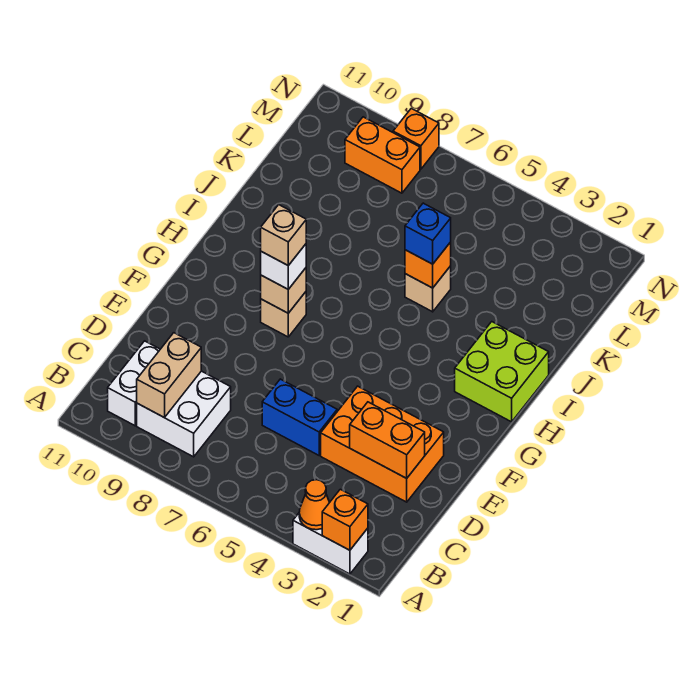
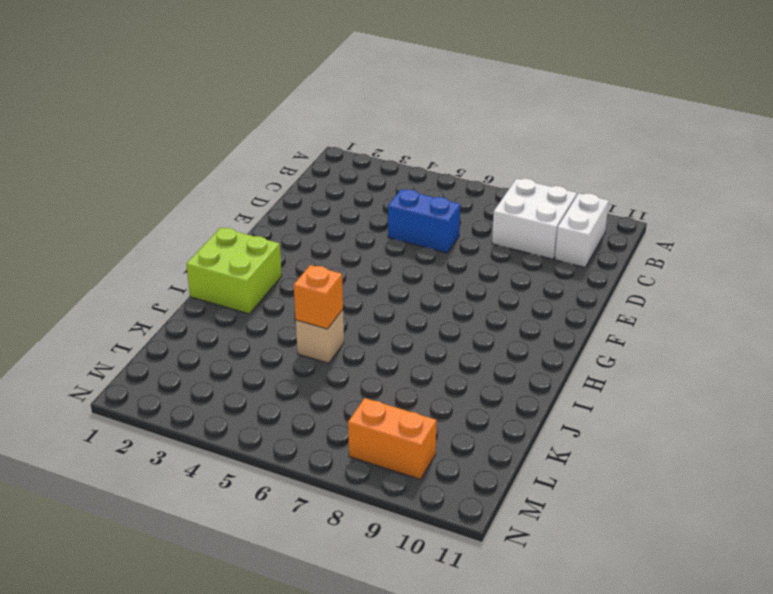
none -> white brick A2:A3 level 1
none -> orange brick D2:E4 level 1
none -> tan brick G8 level 1

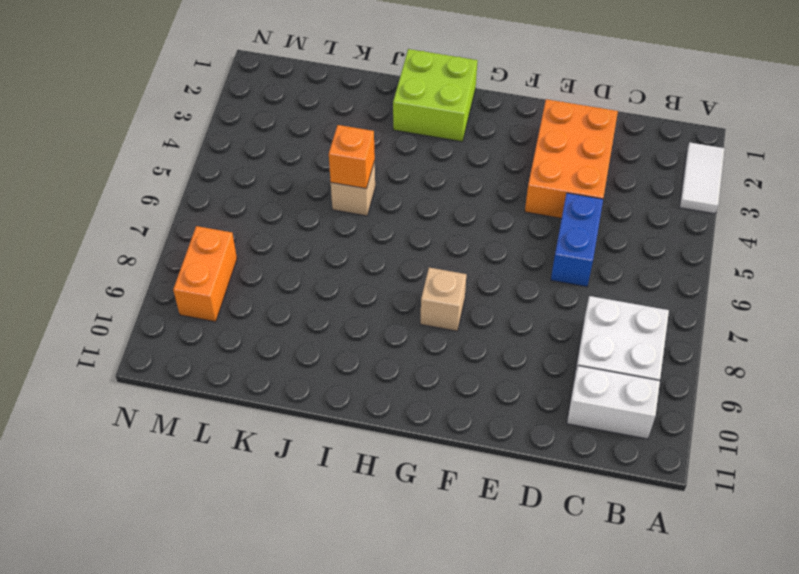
white tile A2:A3 level 1 -> white brick A2:A3 level 1
none -> orange brick N8 level 1
none -> orange brick A2 level 2
none -> orange cone A3 level 2

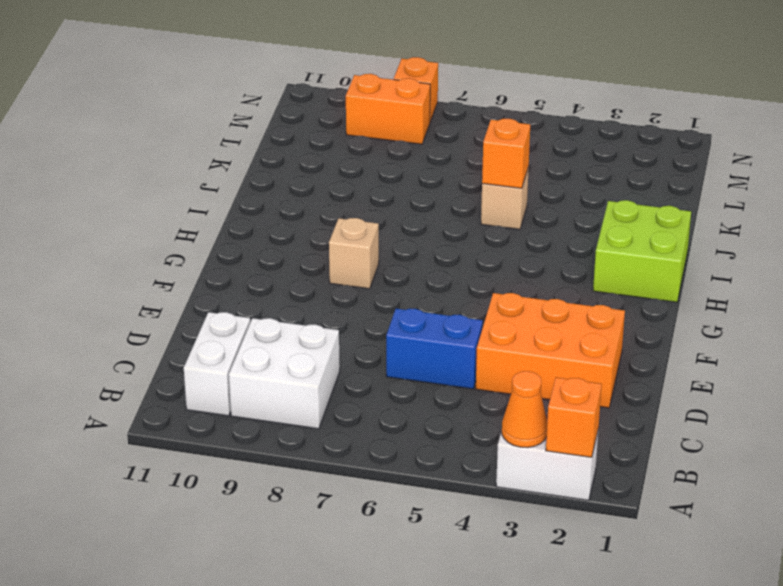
none -> tan brick B9:C9 level 2
none -> orange brick D2:D3 level 2
none -> tan brick G8 level 2

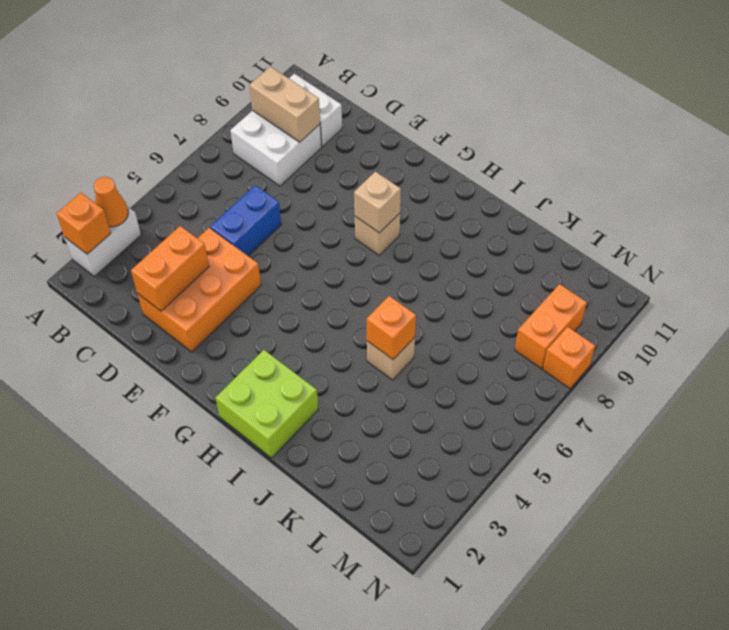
none -> white brick G8 level 3
none -> blue brick J5 level 3
none -> tan brick G8 level 4

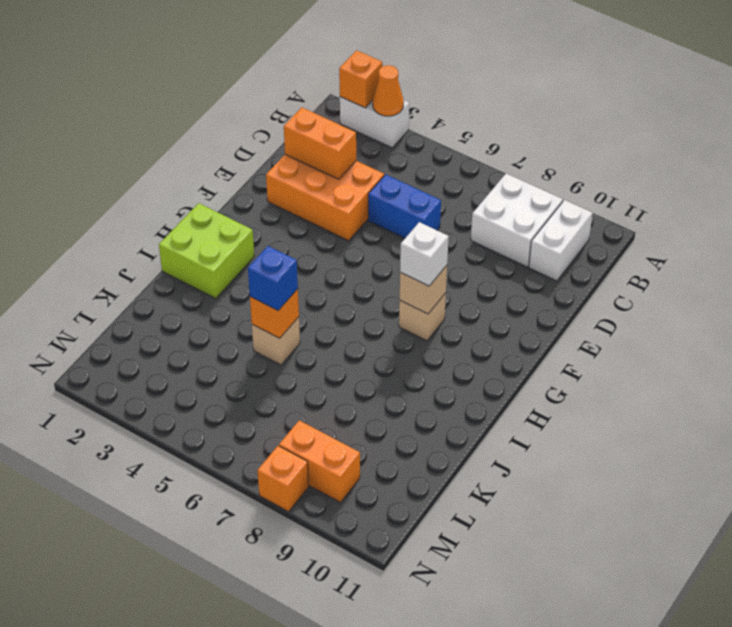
none -> tan brick B9:C9 level 2
none -> tan brick G8 level 4

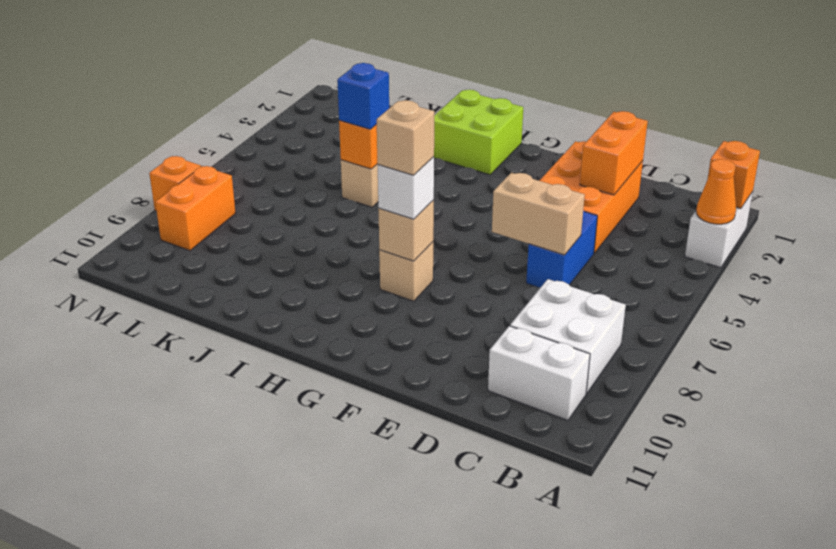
tan brick D6:E6 level 2 -> tan brick B9:C9 level 2

